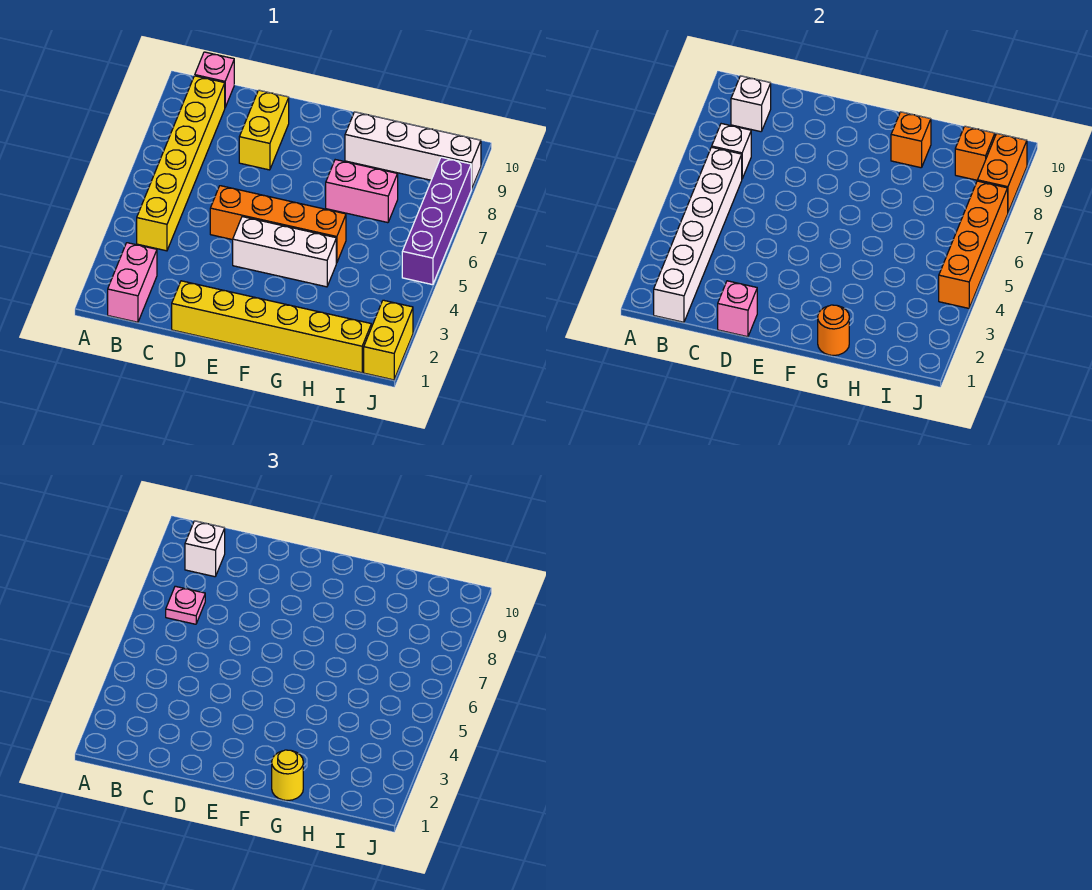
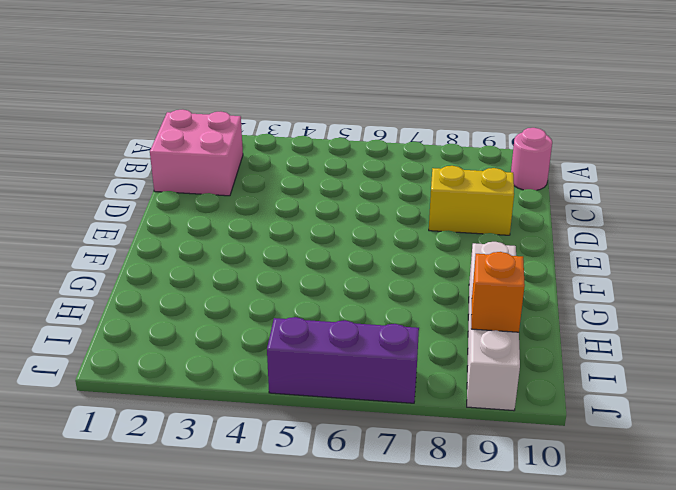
pink brick B1:C2 level 1 -> pink brick B1:B2 level 1
pink round brick B10 level 1 -> pink brick B10 level 1
purple brick J5:J7 level 1 -> purple brick J5:J8 level 1
none -> yellow brick B4:B9 level 1
none -> yellow brick D1:I1 level 1
none -> orange brick D5:G5 level 1

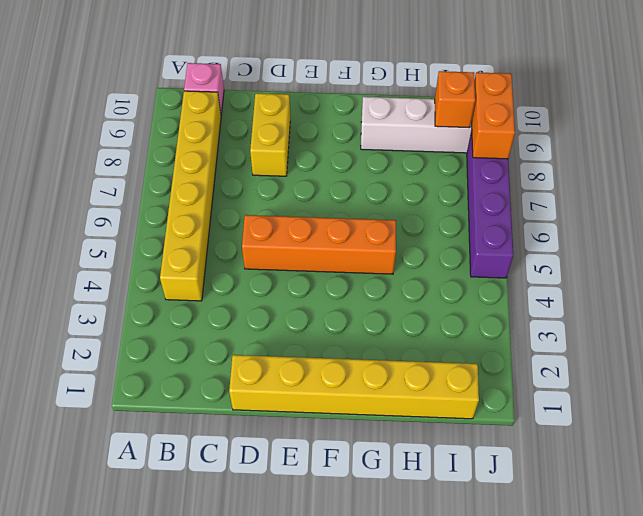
none -> pink brick B1:B2 level 1
none -> white brick E4:G4 level 1
none -> pink brick G7:H7 level 1

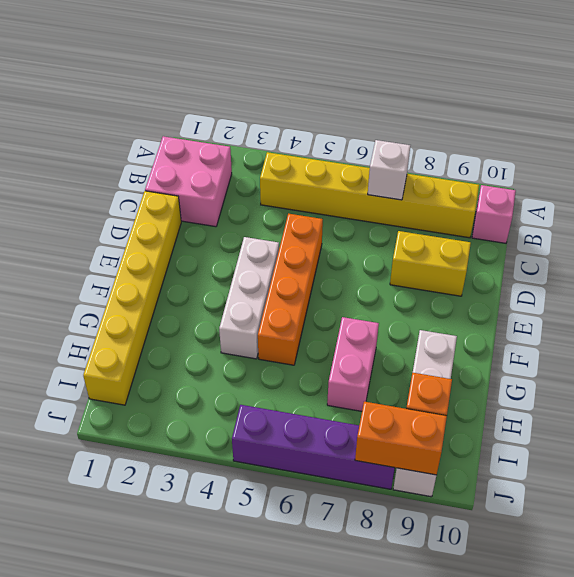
pink brick B1:C2 level 1 -> pink brick B1:B2 level 1
none -> yellow brick J1:J2 level 1
none -> white brick B1:B6 level 2
none -> white brick B9 level 2

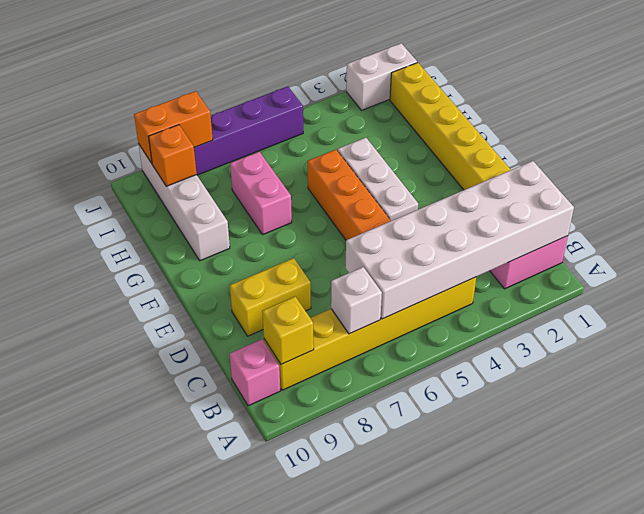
white brick B1:C6 level 2 -> white brick B1:B6 level 2
yellow brick B9 level 2 -> white brick B9 level 2
white brick J1:J2 level 1 -> yellow brick J1:J2 level 1
none -> pink brick D1 level 2
none -> orange round brick G1 level 2
none -> orange brick G9 level 2

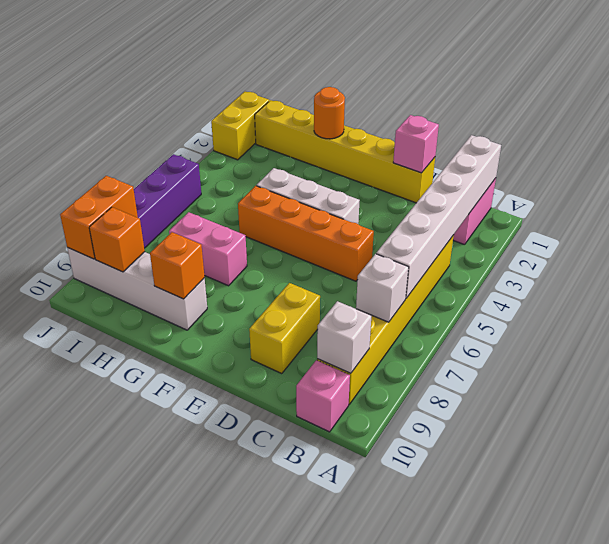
none -> orange brick J4:J7 level 2
none -> pink plate B7 level 3
none -> white brick B9 level 3

